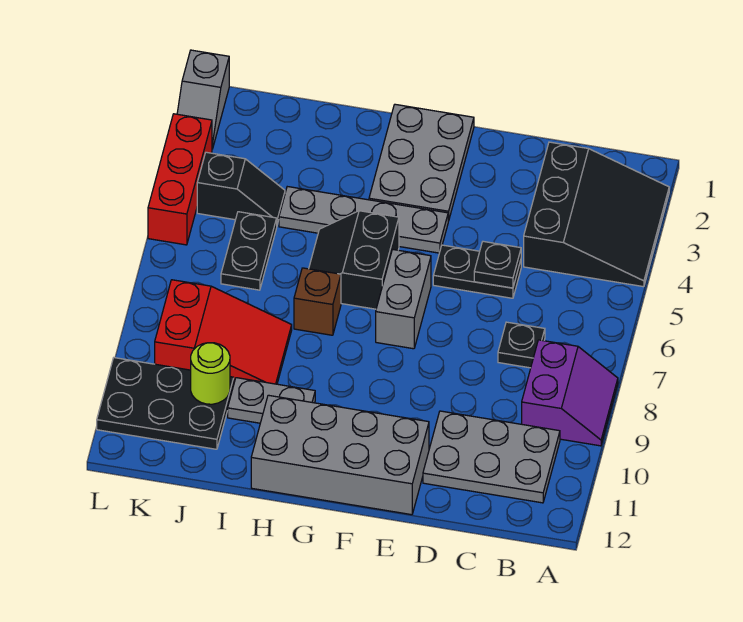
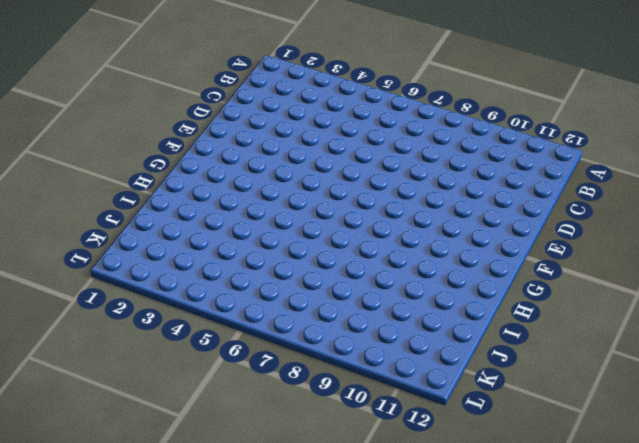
none -> black slope A2:C4 level 1 top C
none -> purple slope A8:B9 level 1 top B
none -> grey plate B10:D11 level 1

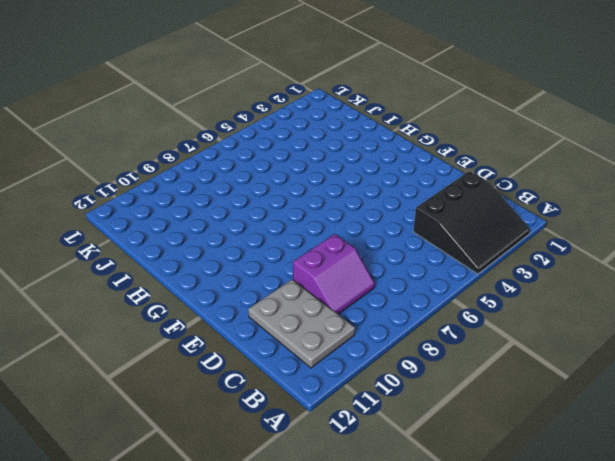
purple slope C8:D9 level 1 top D -> purple slope A8:B9 level 1 top B
none -> black plate C7 level 1
none -> black plate D5:E5 level 1
none -> grey brick E11:H12 level 1

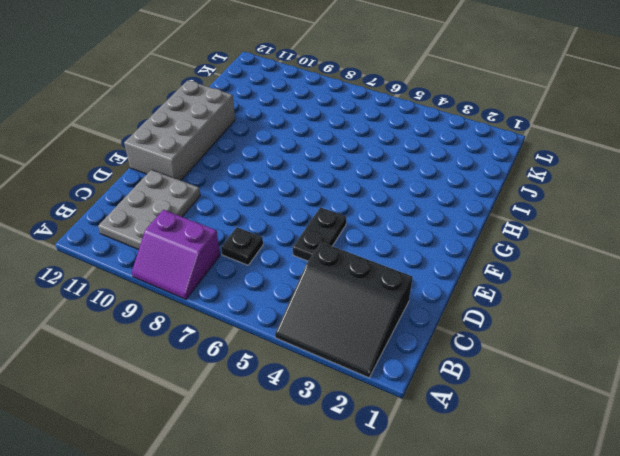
none -> grey plate F1:G3 level 1
none -> grey plate F4:I4 level 1
none -> grey brick F6:F7 level 1

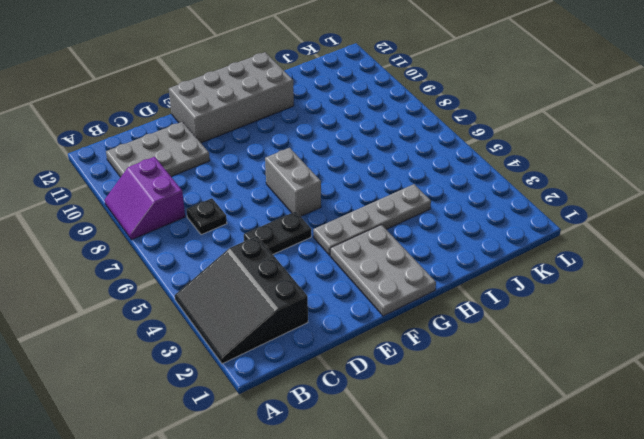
none -> black slope G5:H6 level 1 top G
none -> brown brick H7 level 1
none -> grey plate H10:I10 level 1

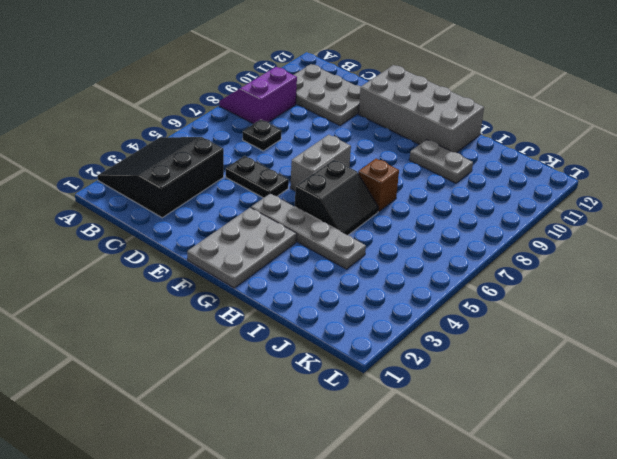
none -> red slope I8:K9 level 1 top K
none -> black slope J4:K4 level 1 top K
none -> black plate J5:J6 level 1

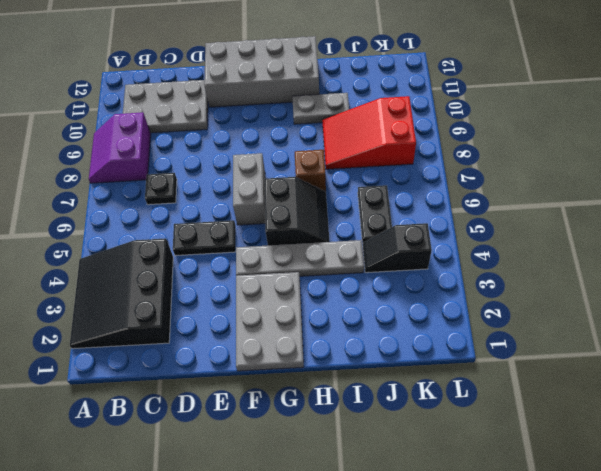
none -> black plate J10:L11 level 1
none -> grey slope L1:L2 level 1 top 1
none -> red brick L3:L5 level 1

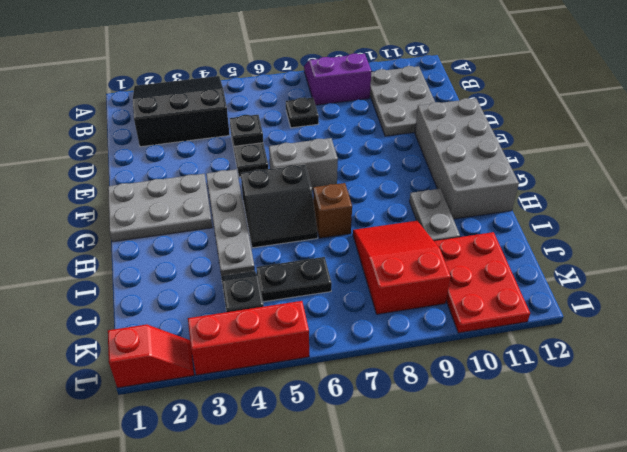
red plate J10:L11 level 1 -> black plate J10:L11 level 1
red slope L1:L2 level 1 top 1 -> grey slope L1:L2 level 1 top 1
none -> lime round brick J10 level 2

